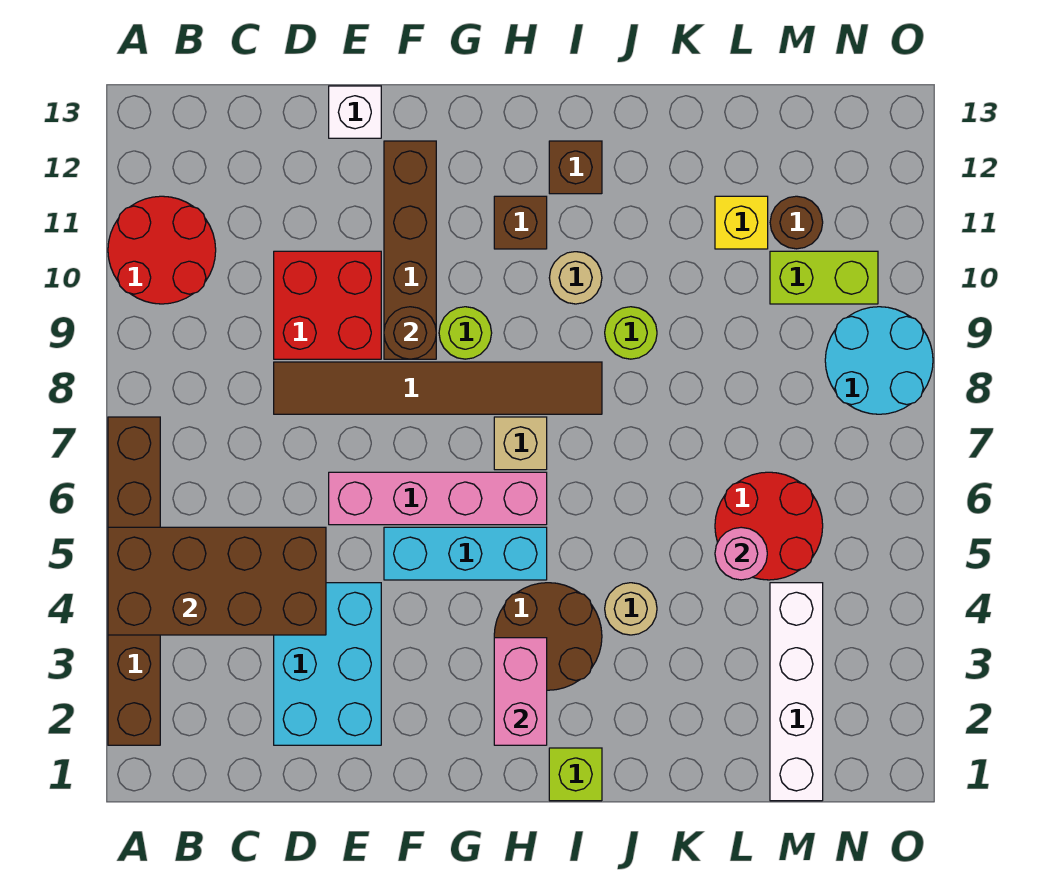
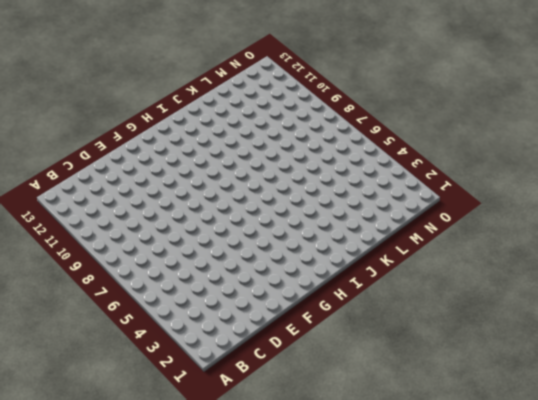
none -> brown brick A2:A7 level 1
none -> red round brick A10:B11 level 1
none -> cyan brick D2:E4 level 1

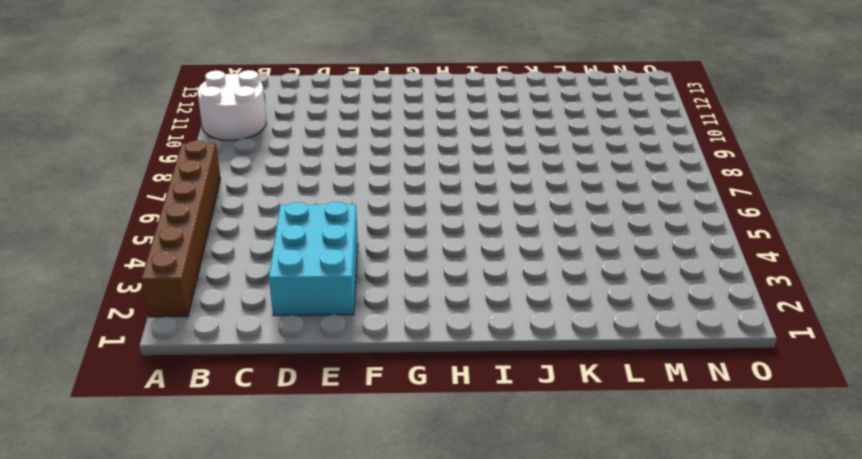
white round brick A10:B11 level 1 -> red round brick A10:B11 level 1
none -> brown tile D8:I8 level 1
none -> red brick D9:E10 level 1
none -> pink brick E6:H6 level 1

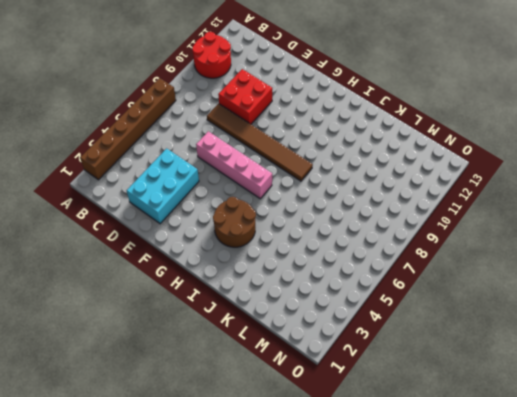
none -> white brick E13 level 1
none -> cyan brick F5:H5 level 1
none -> brown brick F9:F12 level 1

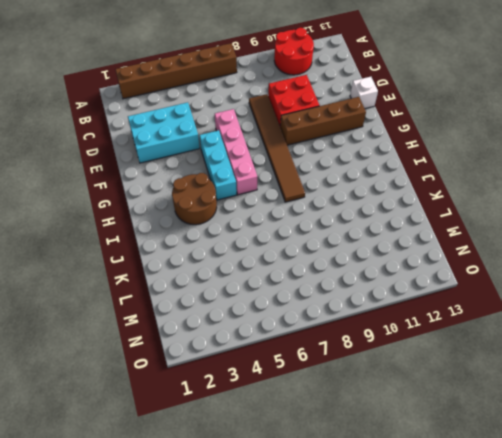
none -> lime round brick G9 level 1
none -> tan brick H7 level 1
none -> brown brick H11 level 1

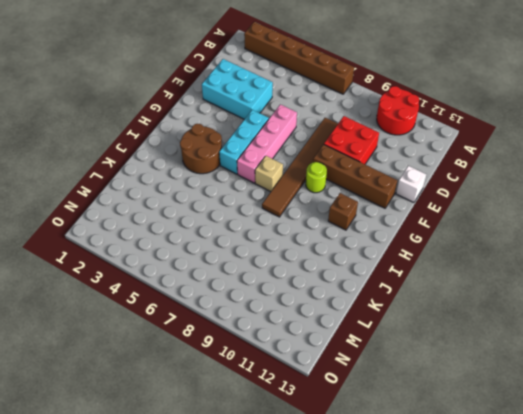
none -> lime brick I1 level 1
none -> tan round brick I10 level 1
none -> brown brick I12 level 1

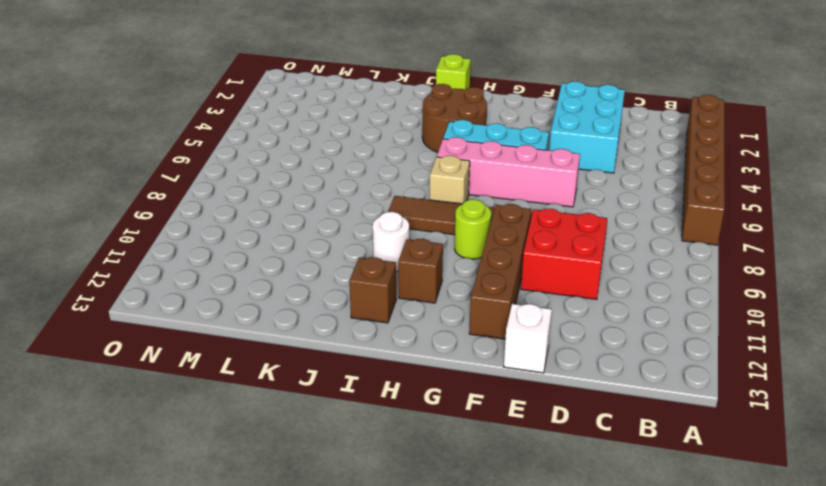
white round brick I10 level 1 -> tan round brick I10 level 1
none -> red round brick A10:B11 level 1
none -> tan round brick J4 level 1
none -> lime round brick J9 level 1

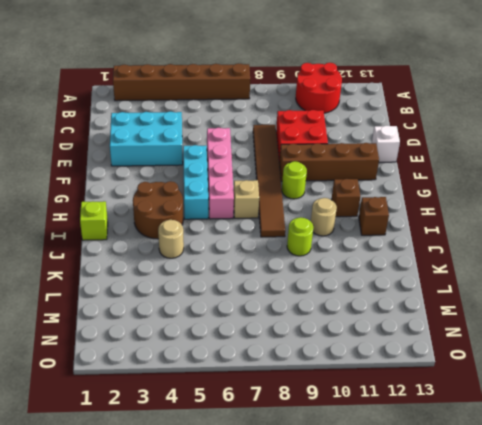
none -> red round brick L5:M6 level 1
none -> yellow brick L11 level 1
none -> white brick M1:M4 level 1

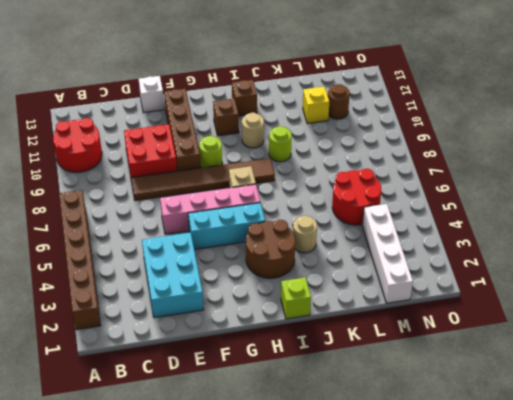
none -> lime brick M10:N10 level 1
none -> cyan round brick N8:O9 level 1
none -> brown brick A4:D5 level 2

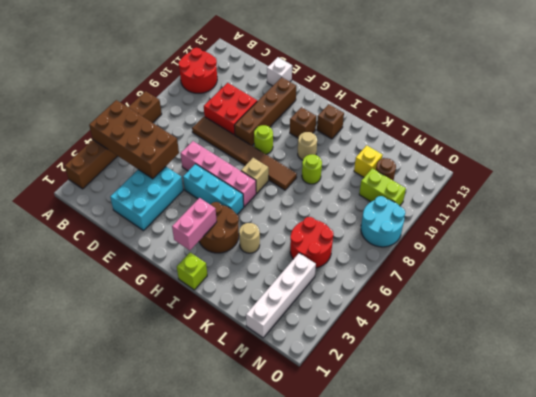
none -> brown round brick F9 level 2
none -> pink round brick L5 level 2

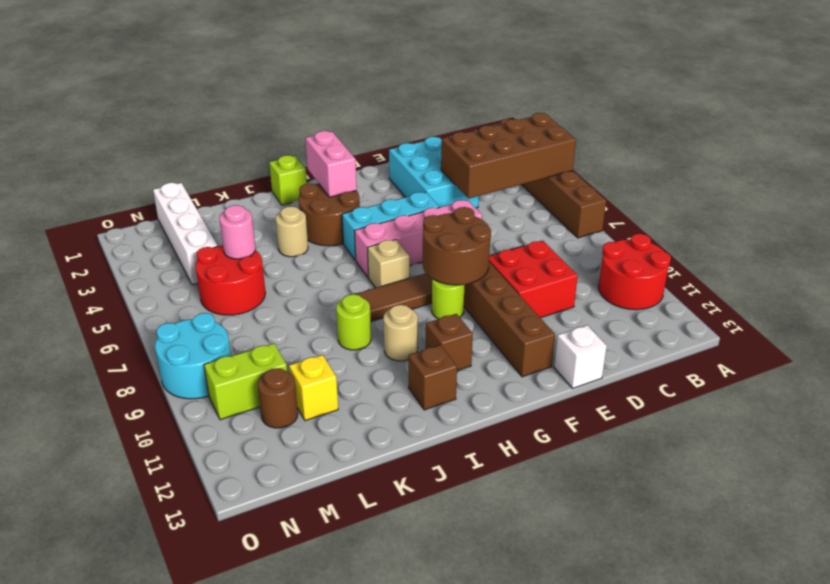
brown round brick F8:G9 level 2 -> brown round brick F9 level 2

